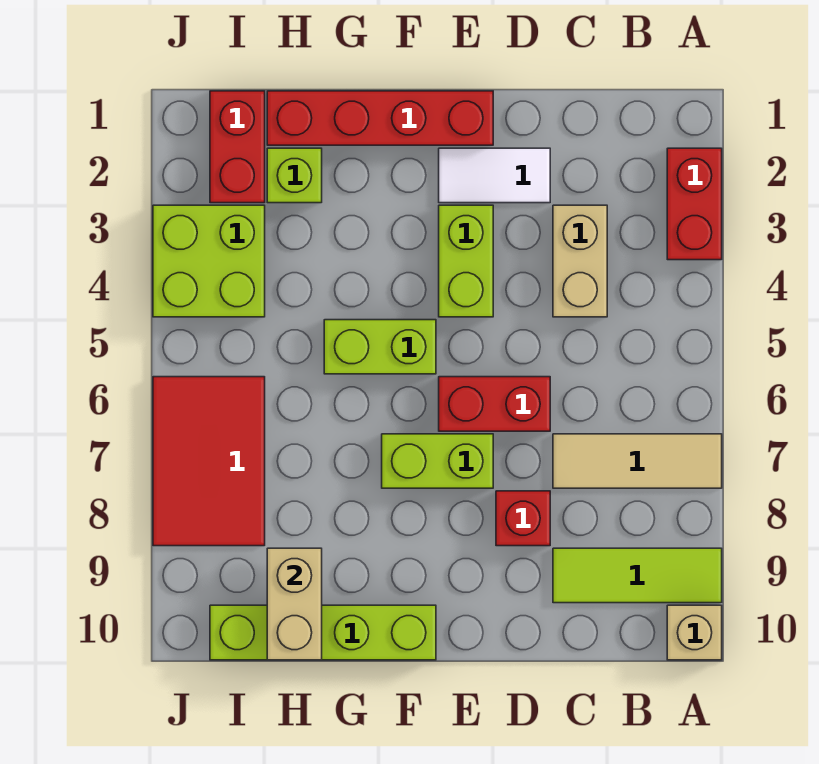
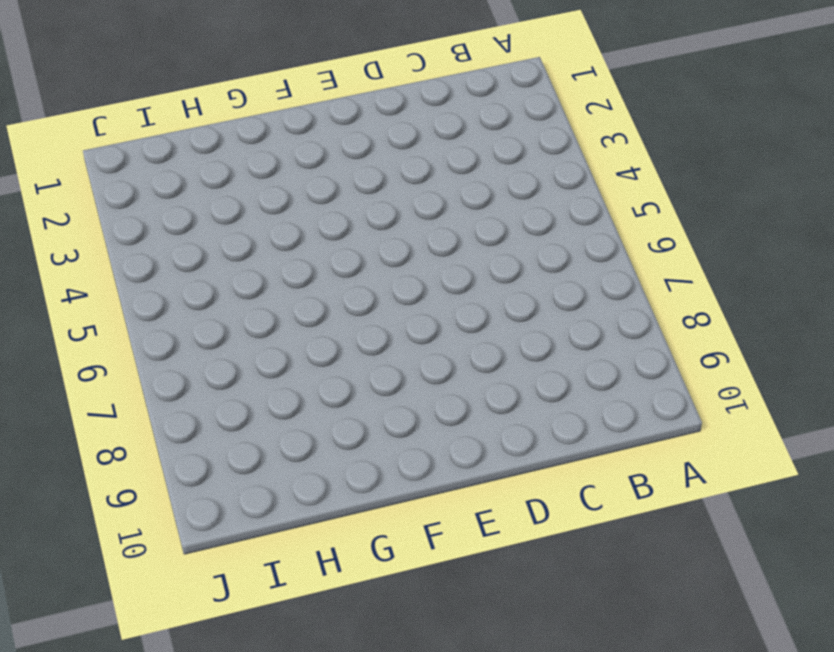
none -> red brick A2:A3 level 1
none -> tan tile A7:C7 level 1
none -> lime tile A9:C9 level 1

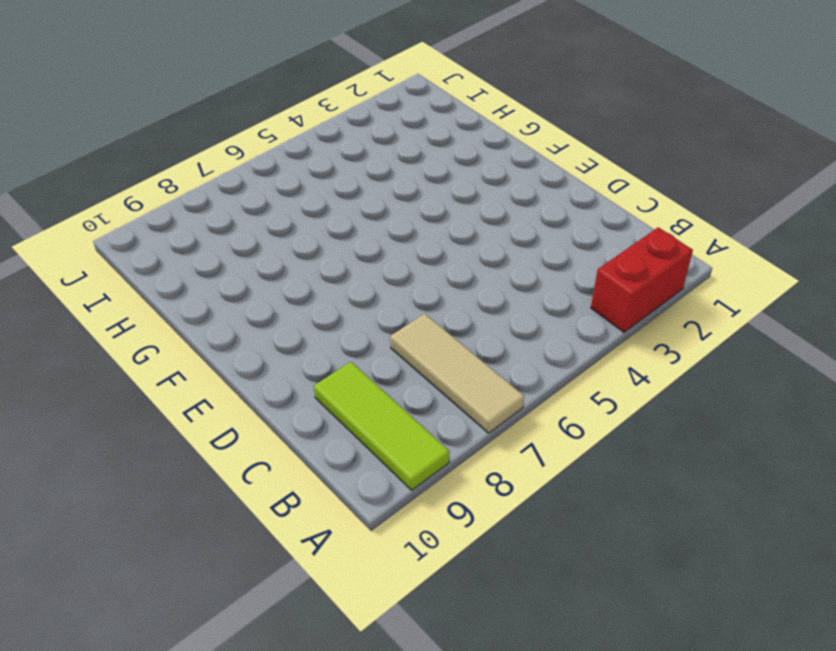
none -> tan brick A10 level 1
none -> tan brick C3:C4 level 1
none -> white tile D2:E2 level 1

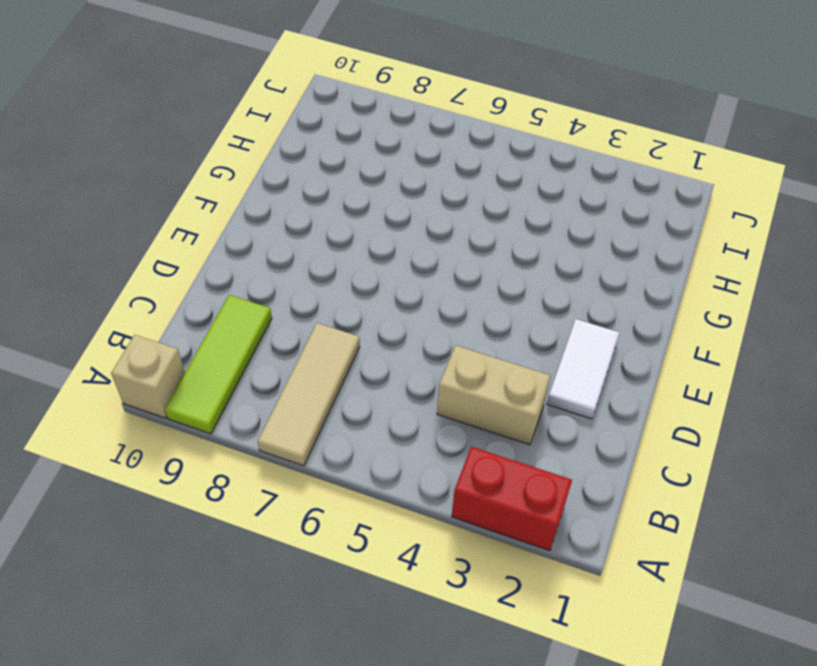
none -> red brick D6:E6 level 1
none -> red brick D8 level 1
none -> red brick E1:H1 level 1

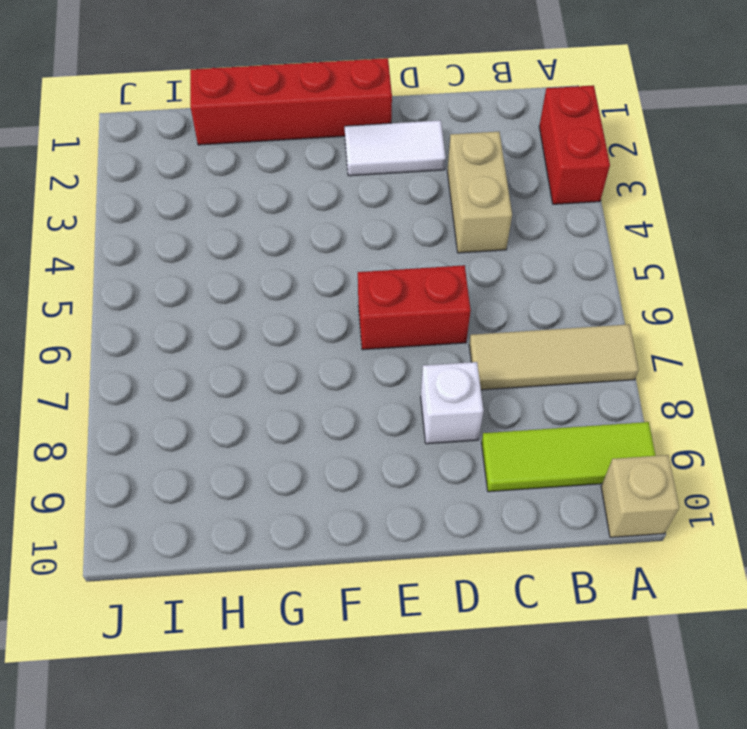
white brick D8 level 1 -> red brick D8 level 1
none -> lime brick E3:E4 level 1
none -> lime brick E7:F7 level 1
none -> lime brick F5:G5 level 1

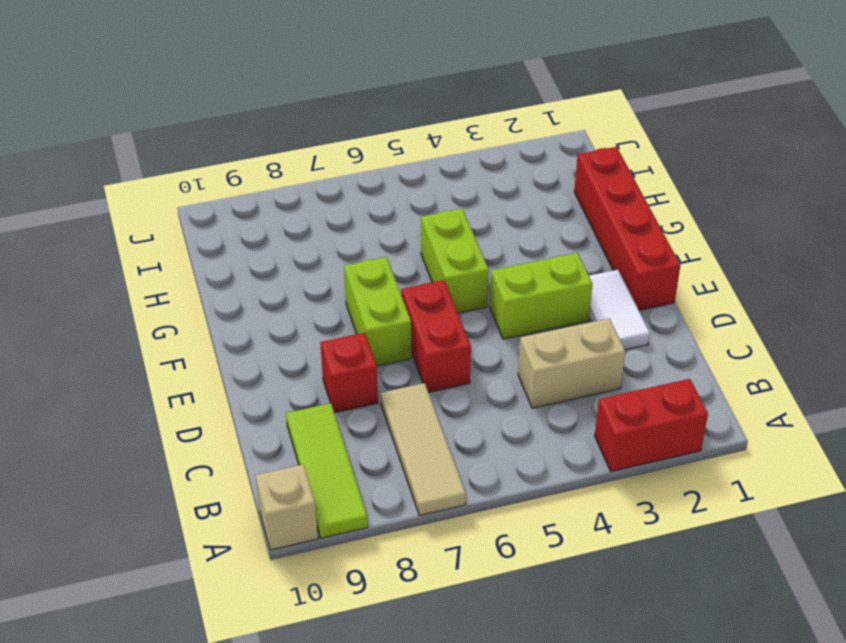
none -> lime brick F10:I10 level 1
none -> lime brick H2 level 1
none -> red brick I1:I2 level 1

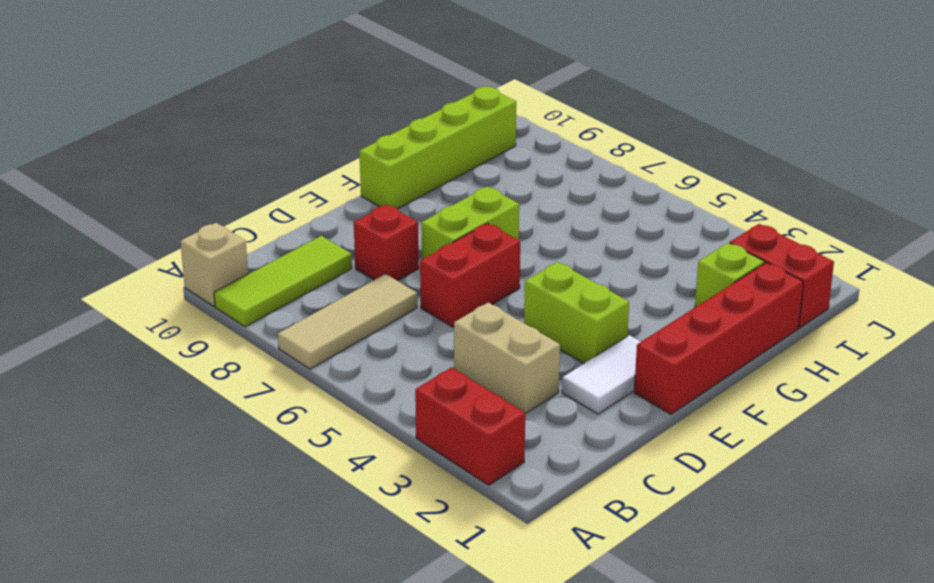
none -> lime brick F5:G5 level 1
none -> lime brick I3:J4 level 1
none -> red tile I6:J8 level 1

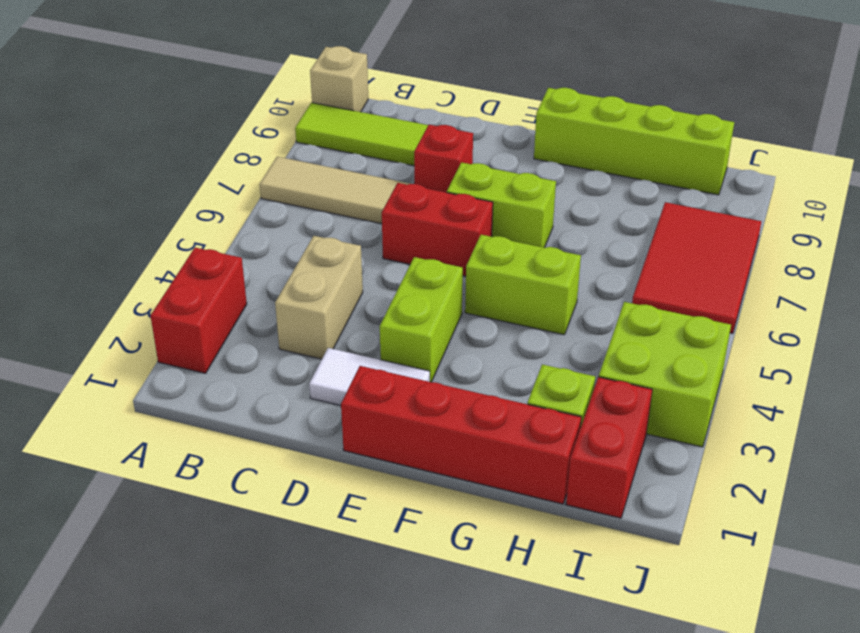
none -> tan brick H9:H10 level 2

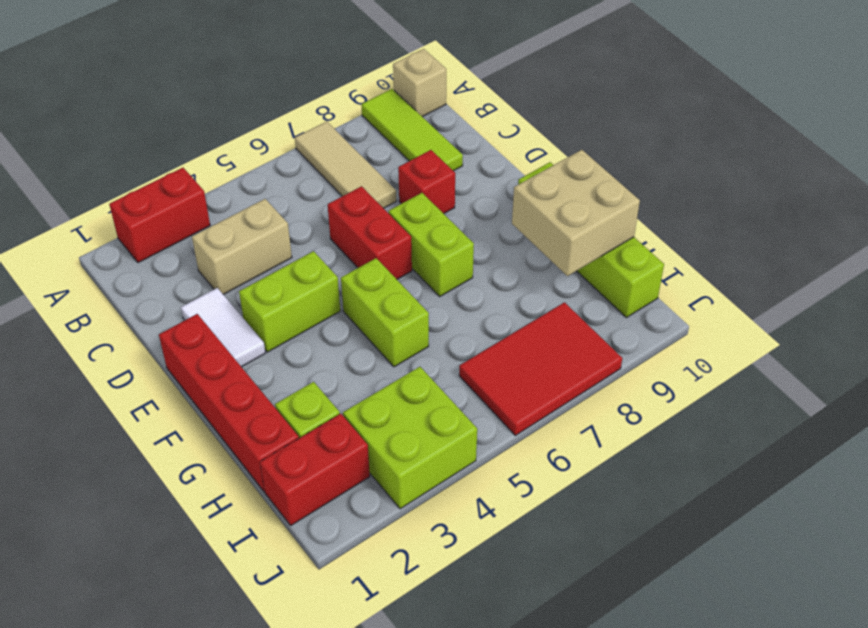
tan brick G9:H10 level 2 -> tan brick H9:H10 level 2

